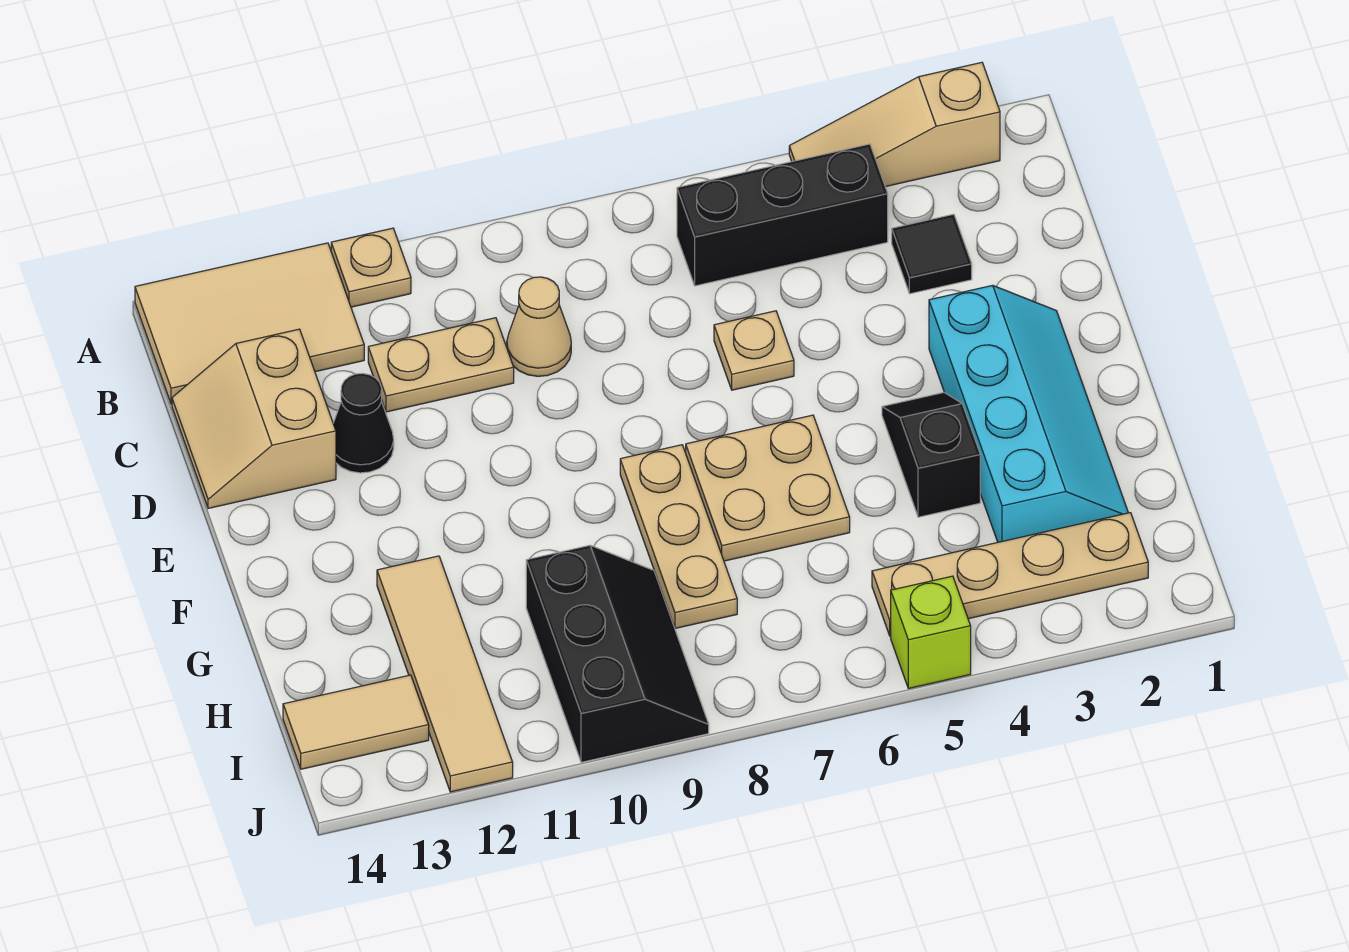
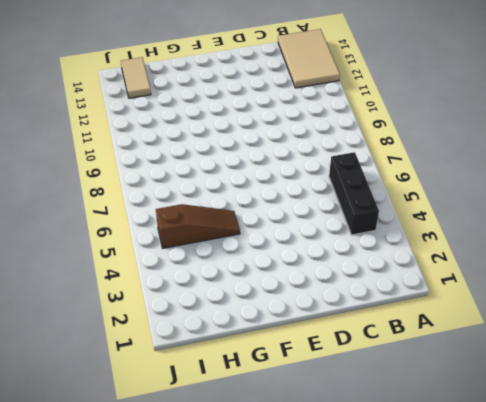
brown slope G5:I5 level 1 top I -> tan plate I2:I5 level 1
none -> tan slope A2:A4 level 1 top 2
none -> tan plate A11 level 1
none -> black tile C3 level 1

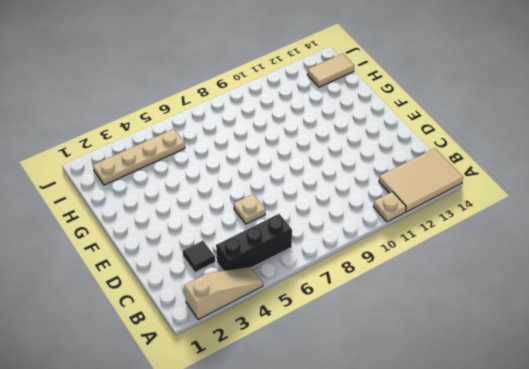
none -> tan cone C9 level 1
none -> tan plate C10:C11 level 1
none -> tan slope C13:D14 level 1 top 13

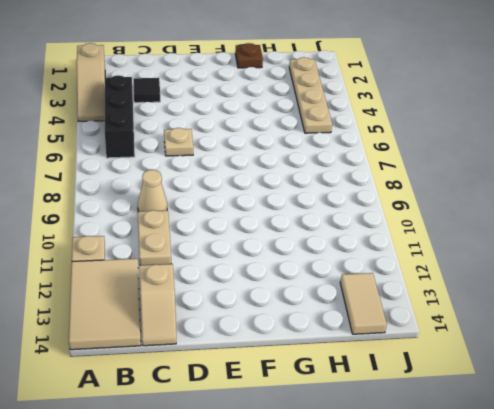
tan slope C13:C14 level 1 top 13 -> tan slope C13:D14 level 1 top 13
brown plate G1 level 1 -> none
none -> black cone D12 level 1
none -> cyan slope E2:H3 level 1 top 3
none -> black slope F4:G4 level 1 top G

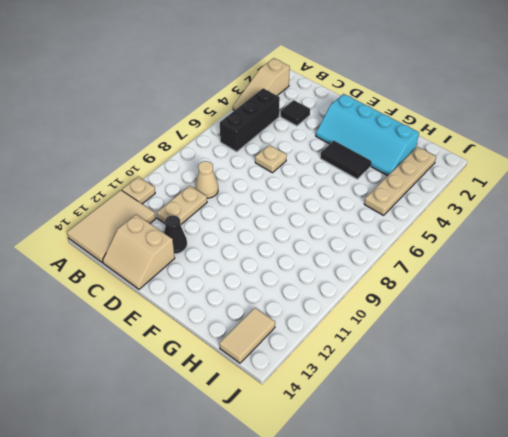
cyan slope E2:H3 level 1 top 2 -> cyan slope E2:H3 level 1 top 3
black tile F4:G4 level 1 -> black slope F4:G4 level 1 top G
none -> tan plate F6:G7 level 1
none -> tan plate F8:H8 level 1
none -> tan tile G12:J12 level 1

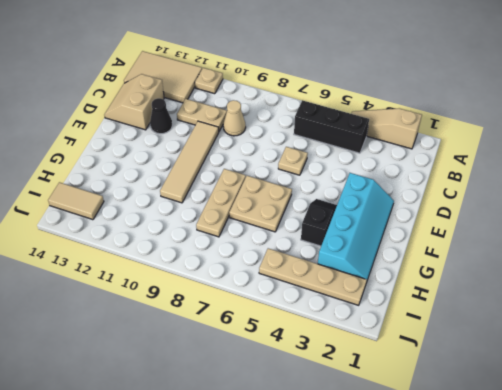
tan tile D10:G10 level 1 -> tan tile G12:J12 level 1
none -> black tile C3 level 1
none -> black slope H9:J10 level 1 top 10
none -> lime brick J5 level 1

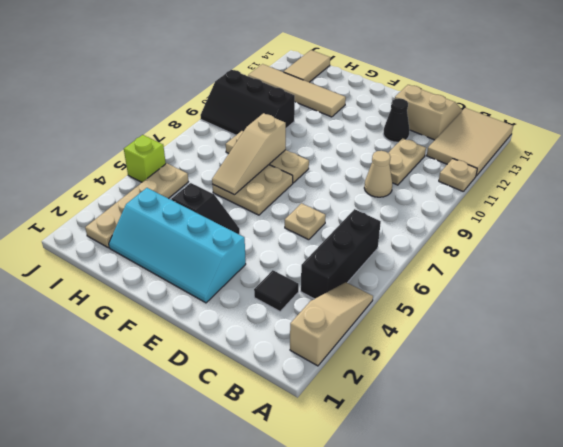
tan slope G6:G8 level 2 top 8 -> none

